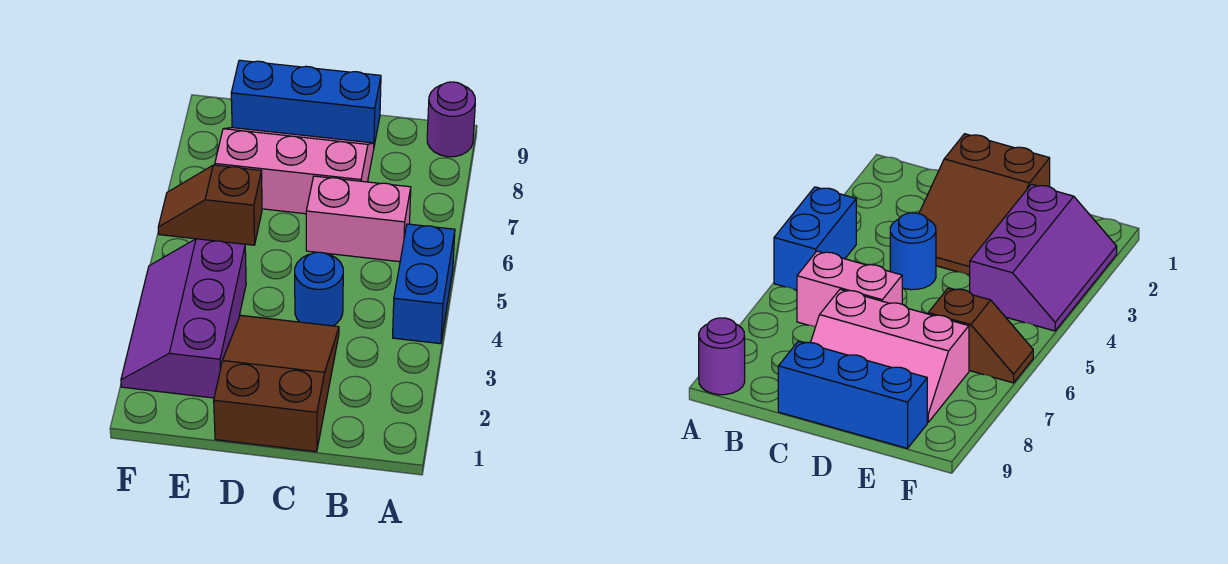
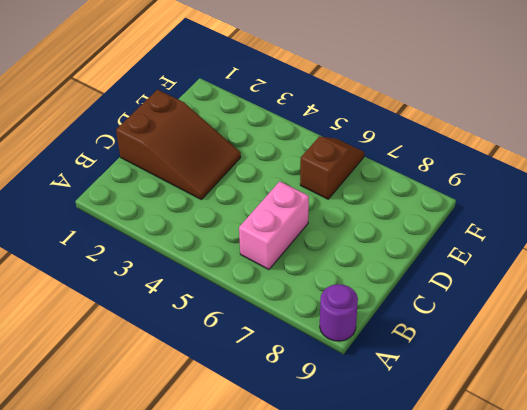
none -> blue brick A4:A5 level 1
none -> blue round brick C4 level 1

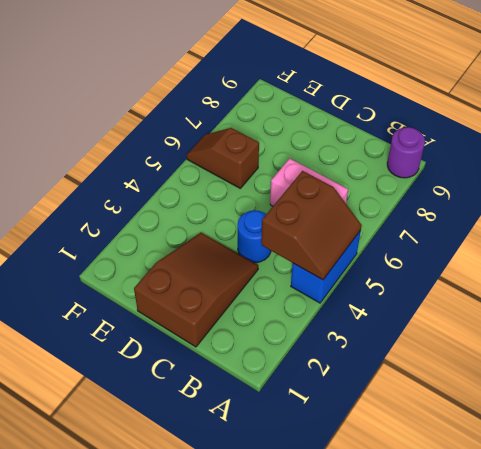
brown slope A4:B5 level 2 top B -> none
none -> pink slope C7:E8 level 1 top 7
none -> blue brick C9:E9 level 1

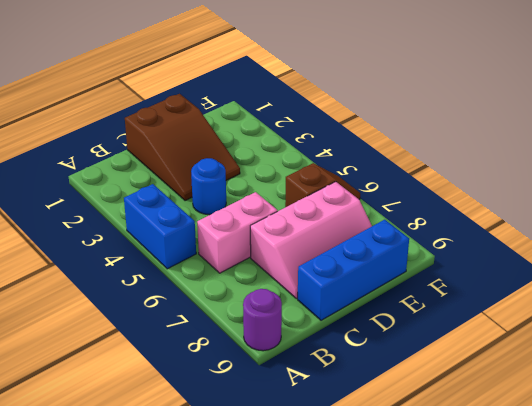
none -> purple slope E2:F4 level 1 top E

